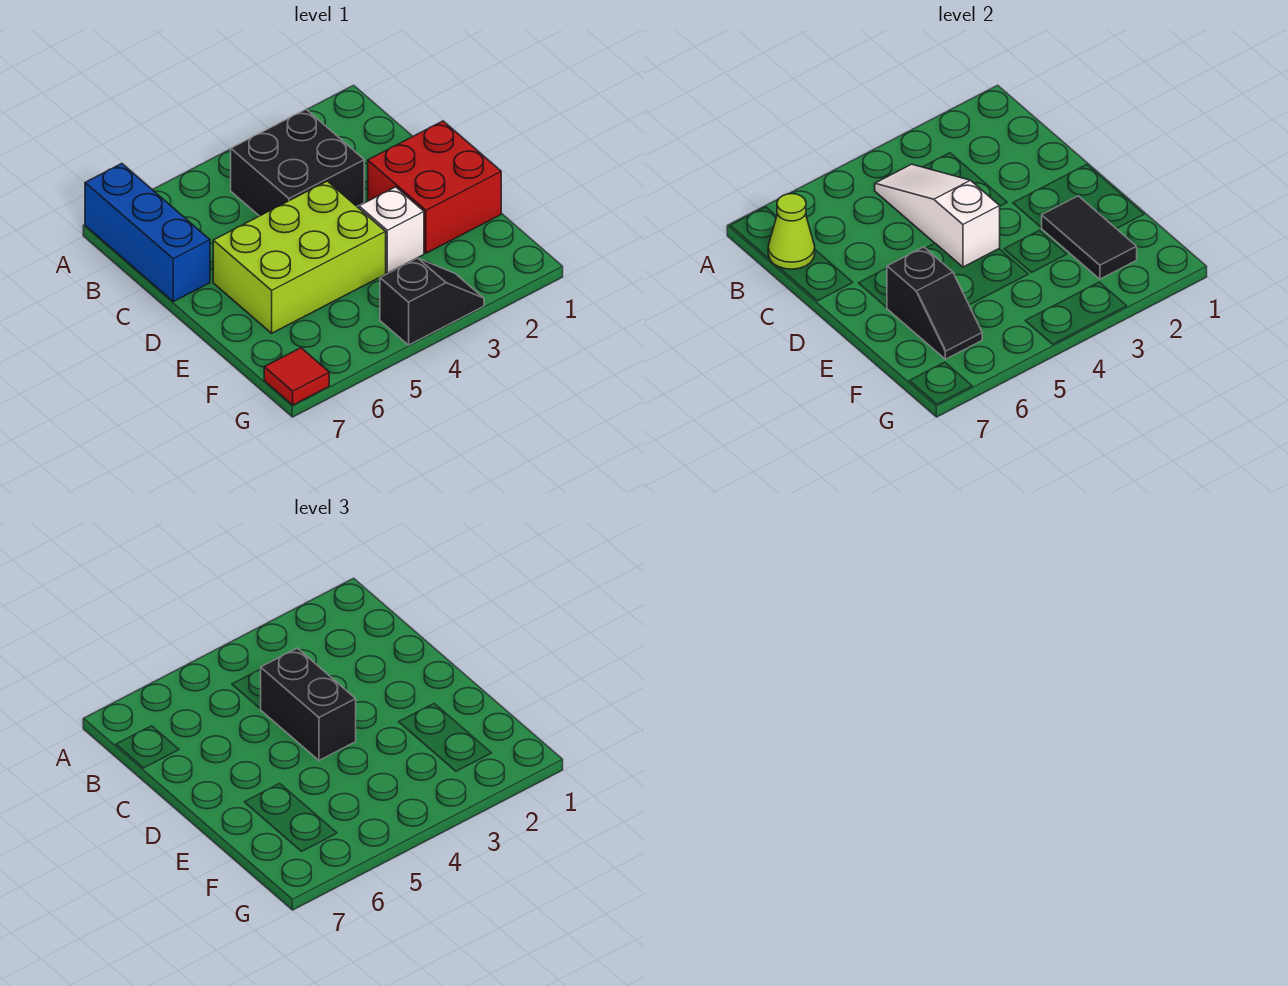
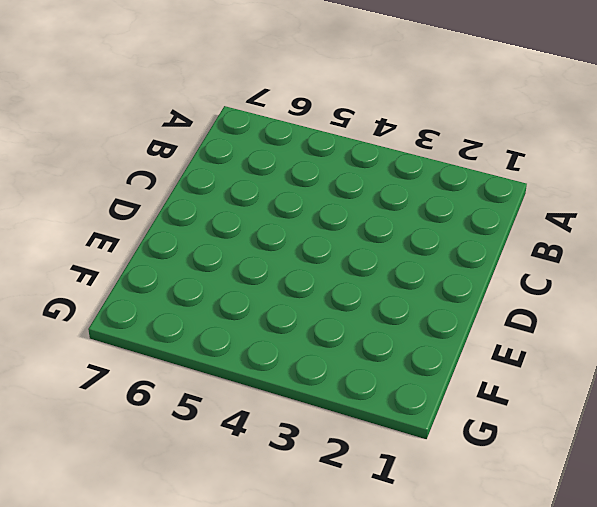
none -> blue brick A7:C7 level 1
none -> black brick B3:C4 level 1
none -> red brick D1:E2 level 1

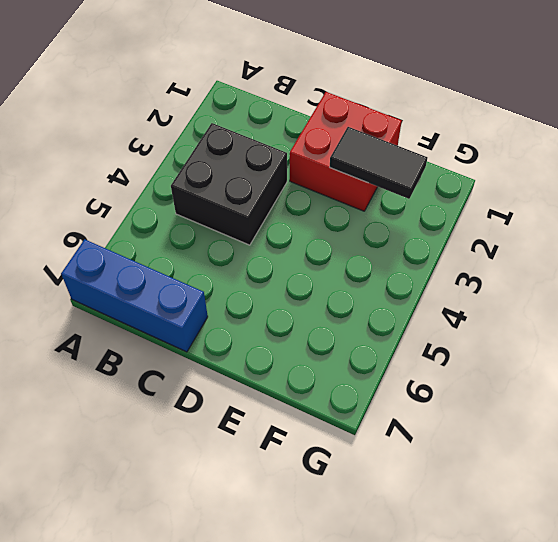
none -> lime brick D4:E6 level 1
none -> white brick E3 level 1
none -> black slope G3:G4 level 1 top 4

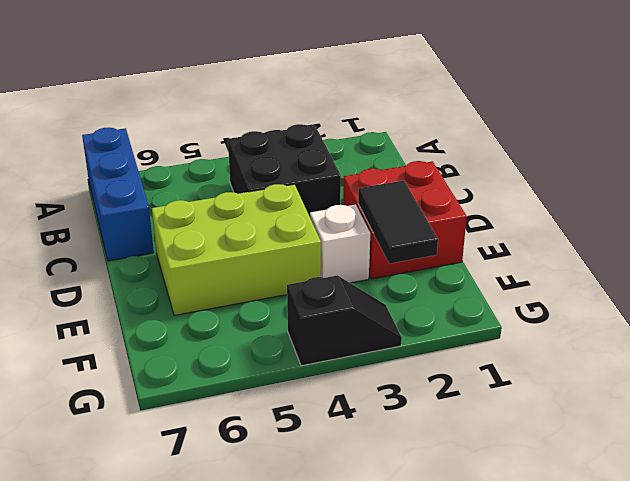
none -> red tile G7 level 1
none -> white slope B4:D4 level 2 top D
none -> lime cone B7 level 2

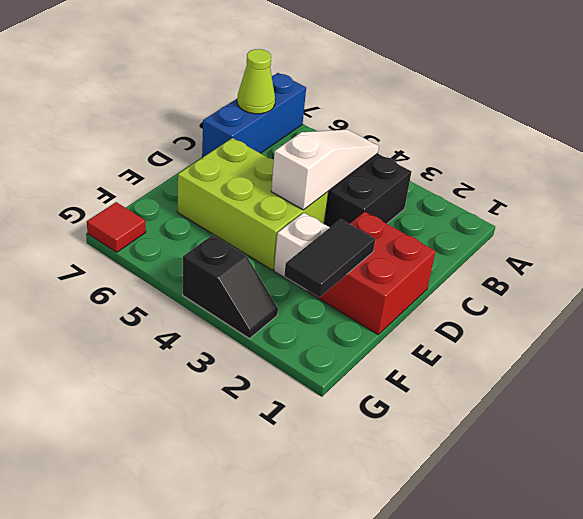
none -> black slope E6:F6 level 2 top E
none -> black brick C4:D4 level 3

